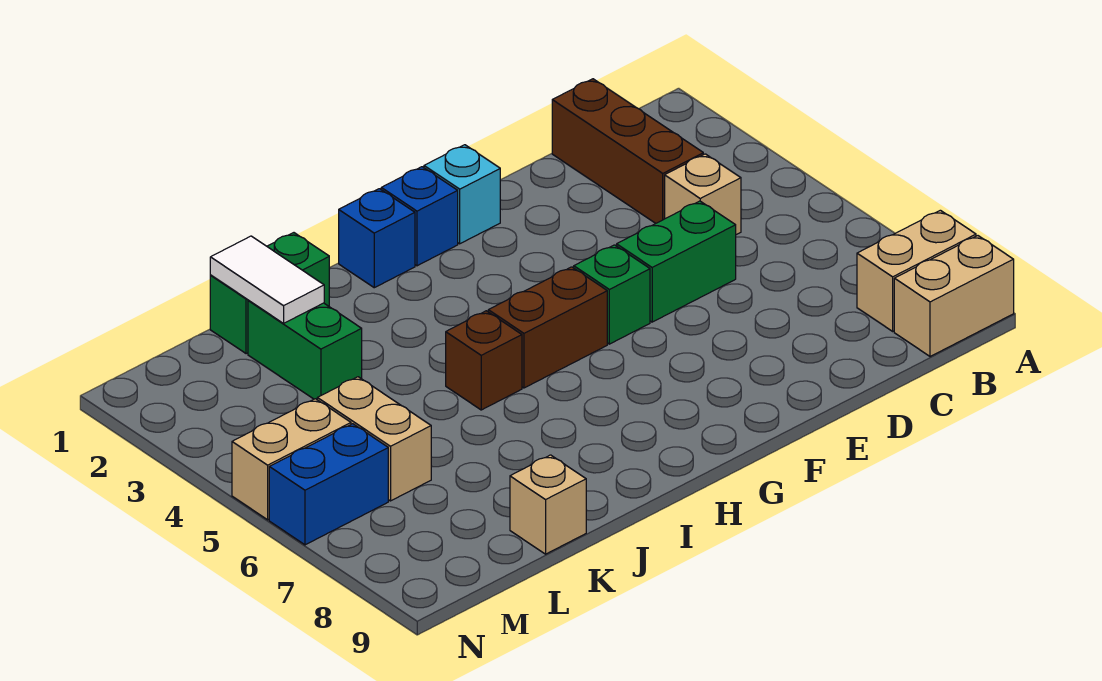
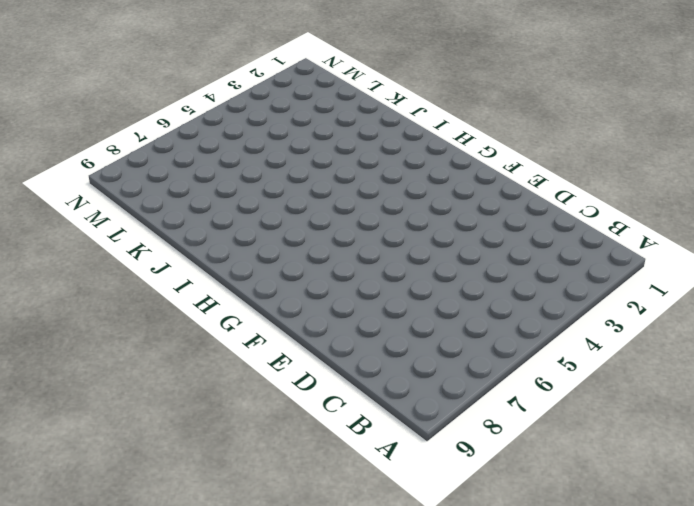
none -> tan brick A8:B8 level 1
none -> tan brick A9:B9 level 1
none -> brown brick C1:C3 level 1

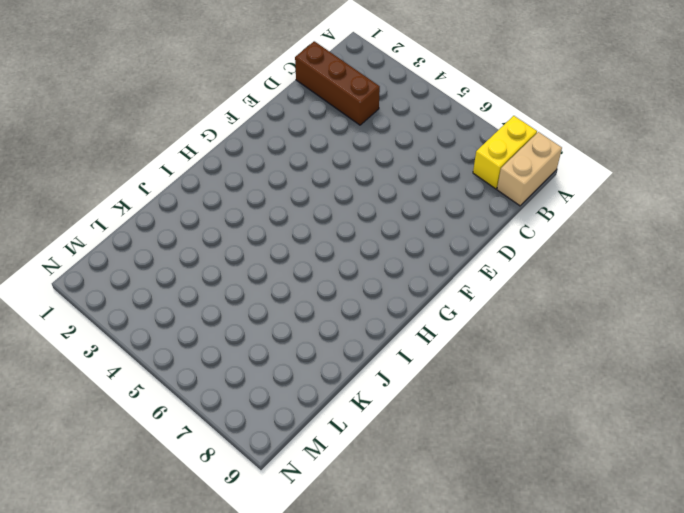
yellow brick A8:B8 level 1 -> tan brick A8:B8 level 1
none -> tan brick C4 level 1
none -> green brick D5:E5 level 1
none -> cyan brick F1 level 1

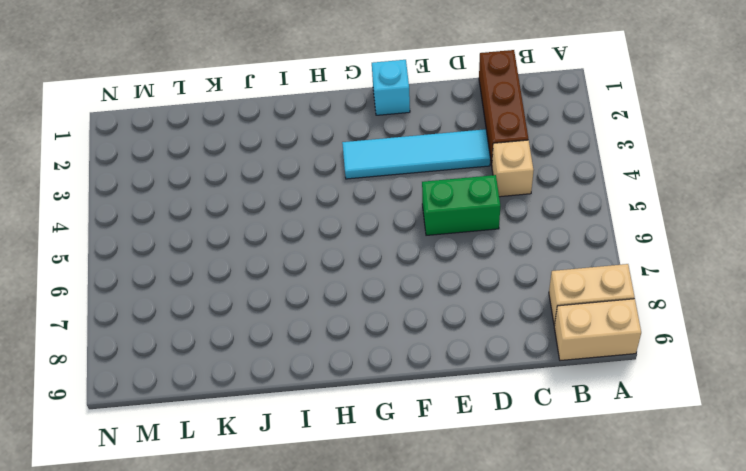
cyan tile D3:G3 level 1 -> none
none -> green brick F5 level 1
none -> blue brick G1 level 1
none -> brown brick G5:H5 level 1

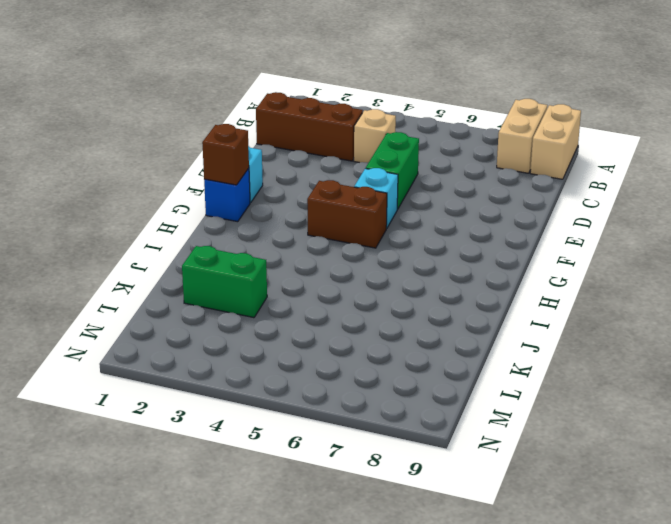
cyan brick F5 level 1 -> green brick F5 level 1
brown brick G1 level 2 -> brown brick I5 level 1
brown brick G4:G5 level 1 -> brown brick G5:H5 level 1
none -> blue brick H1 level 1
none -> green brick J1:K1 level 1
none -> tan brick K9 level 1

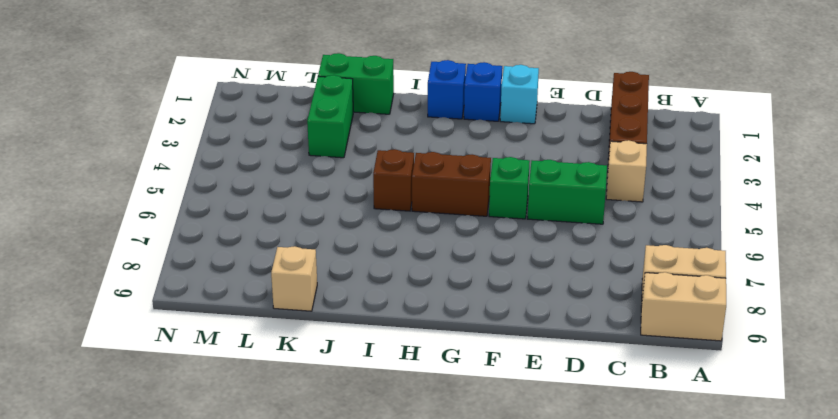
none -> tan brick L5:L6 level 1
none -> tan brick M5:N5 level 1
none -> blue brick M6:N6 level 1

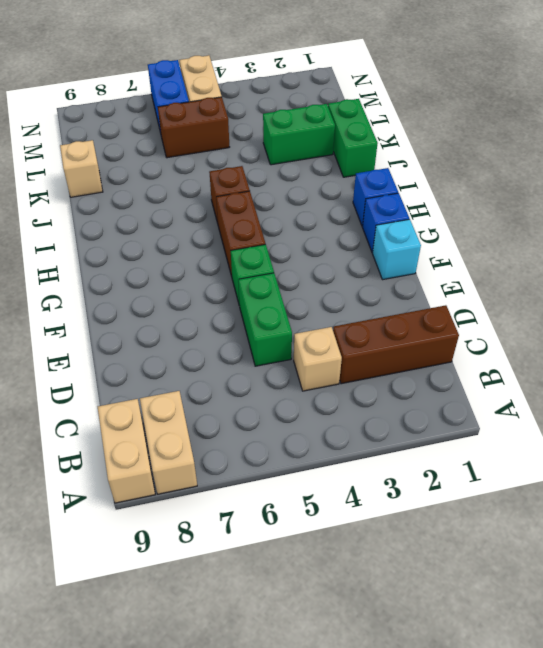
brown brick L5:L6 level 1 -> tan brick L5:L6 level 1
none -> white tile K1:K2 level 2

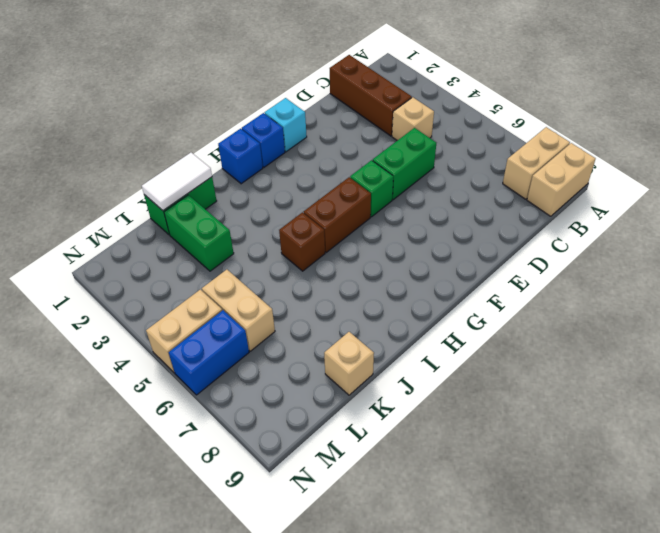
white tile J1:K1 level 2 -> white tile K1:K2 level 2

